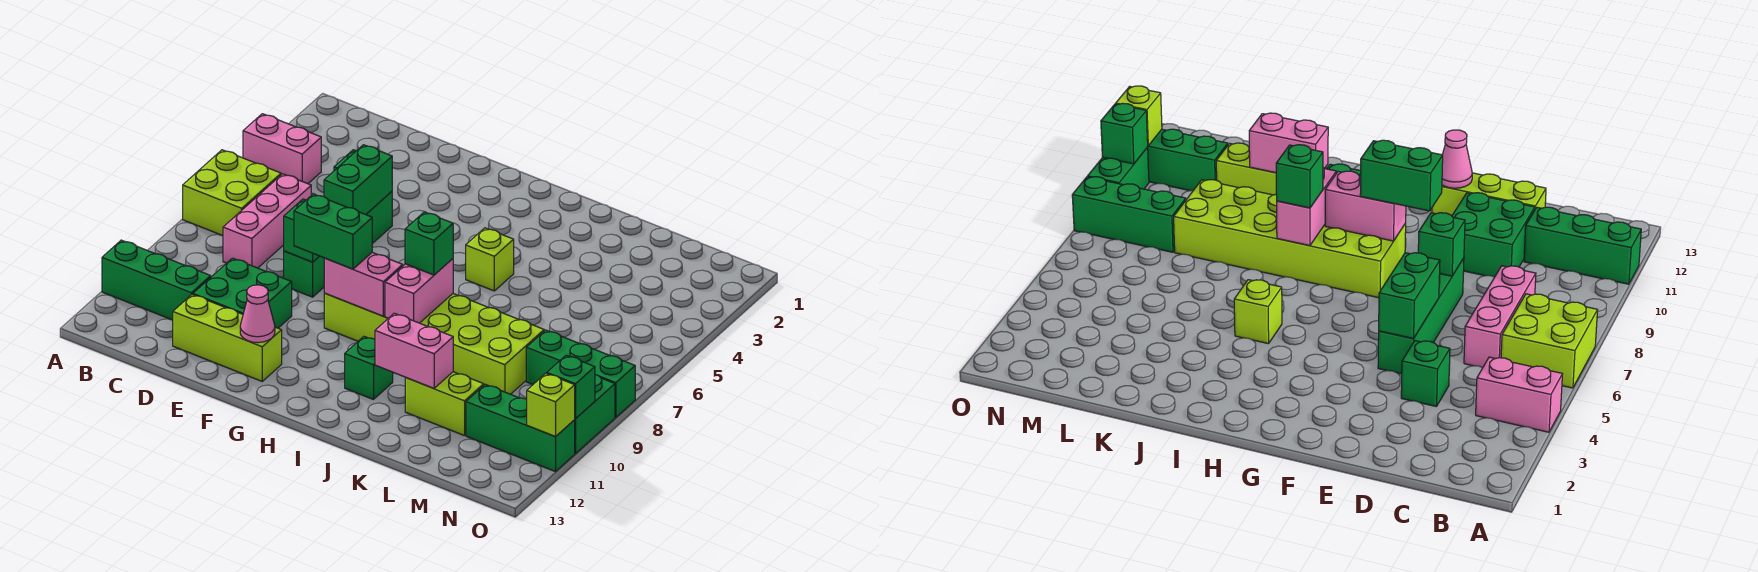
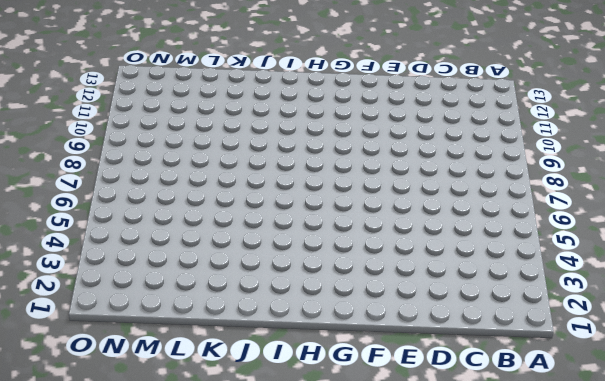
none -> pink brick A4:B4 level 1
none -> lime brick A6:B7 level 1
none -> green brick A11:C11 level 1

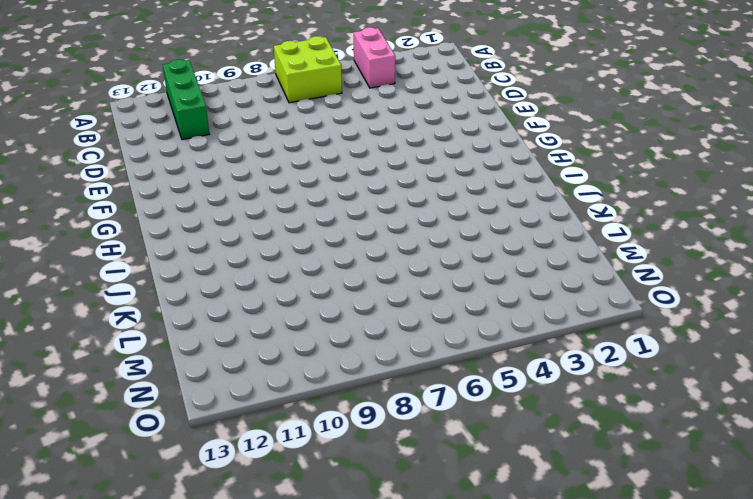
none -> pink brick C6:C8 level 1
none -> green brick D4 level 1
none -> green brick D10:E11 level 1

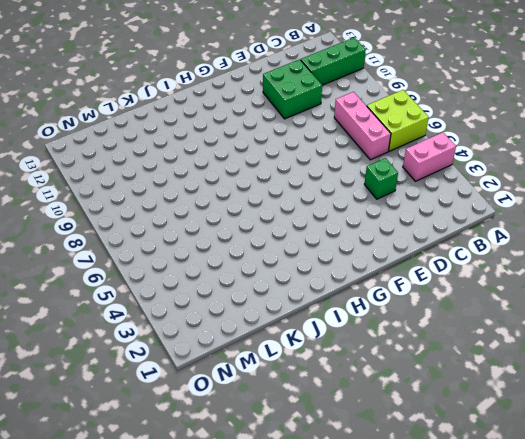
none -> lime brick D12:F12 level 1
none -> green brick E5:E8 level 1
none -> lime brick G8:L9 level 1

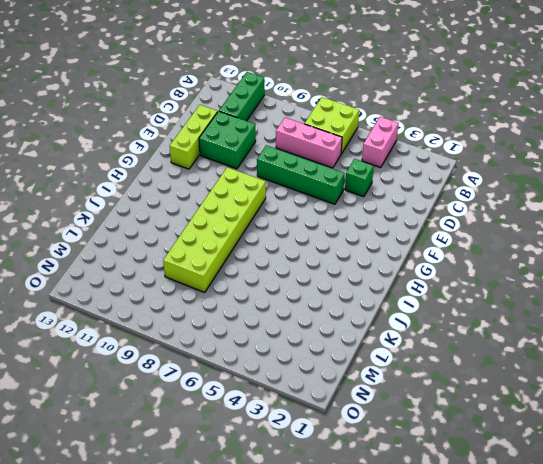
none -> lime brick I5 level 1
none -> green brick I11 level 1
none -> lime brick K11:L11 level 1

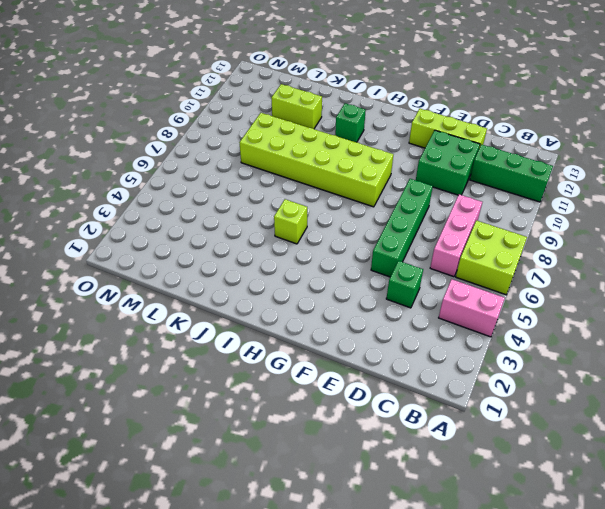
none -> green brick M8:O8 level 1
none -> green brick M11:O11 level 1
none -> green brick O9:O10 level 1

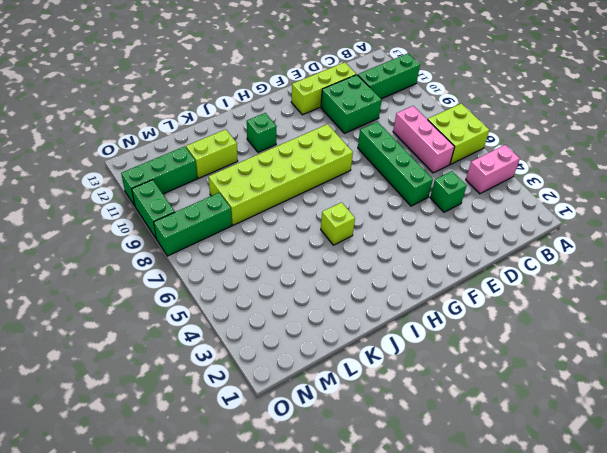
none -> green brick E5:E6 level 2
none -> green brick E8 level 2
none -> pink cone F12 level 2

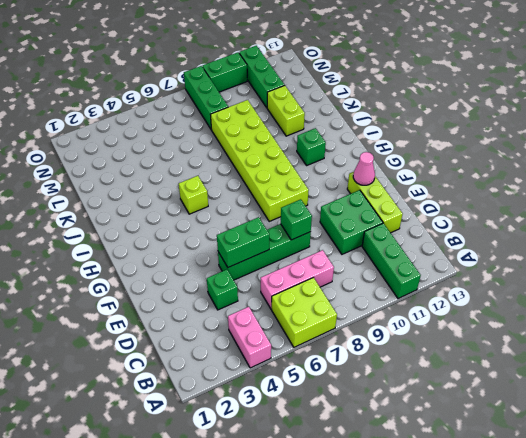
none -> pink brick G9:H9 level 2
none -> pink brick I8:I9 level 2
none -> pink brick J11:K11 level 2

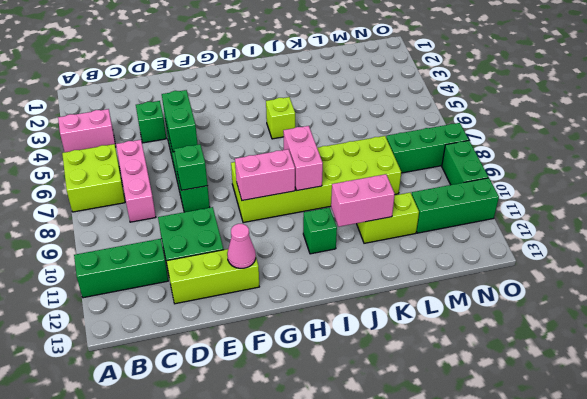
none -> green brick O10 level 2
none -> lime brick O11 level 2
none -> green brick F9:G9 level 3

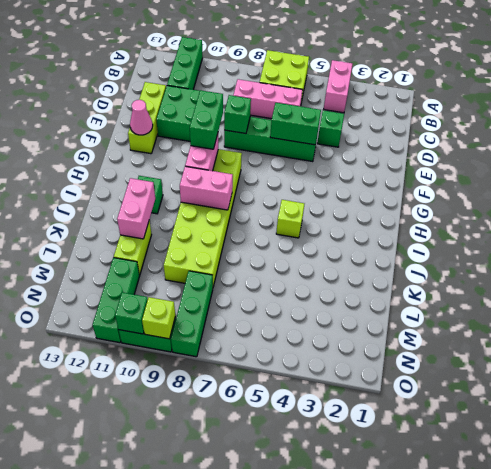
lime brick O9 level 2 -> lime brick O11 level 2
none -> green brick I8 level 3

